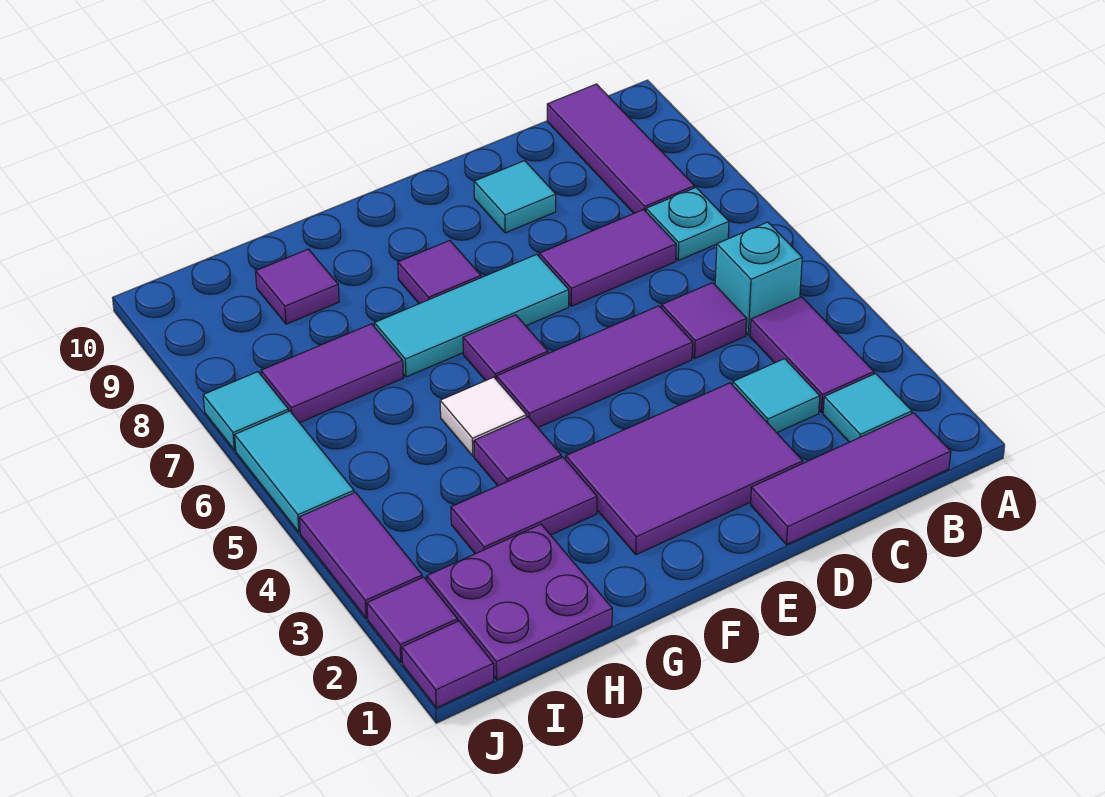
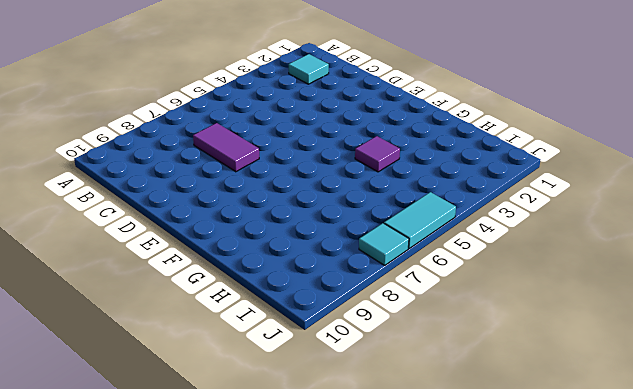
none -> purple tile B1:D1 level 1
none -> purple tile B3:B4 level 1
none -> cyan brick B5 level 1

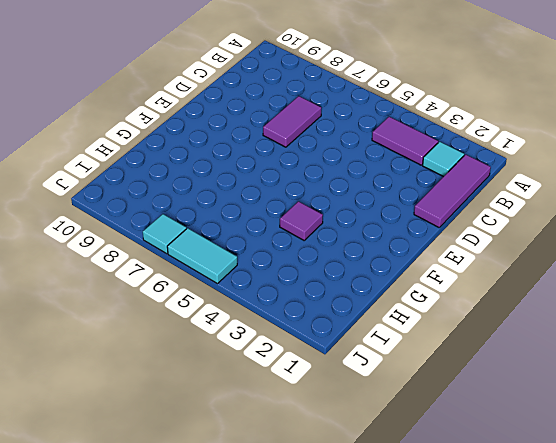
none -> cyan brick B5 level 1
none -> cyan plate B7 level 1
none -> purple tile B8:B10 level 1

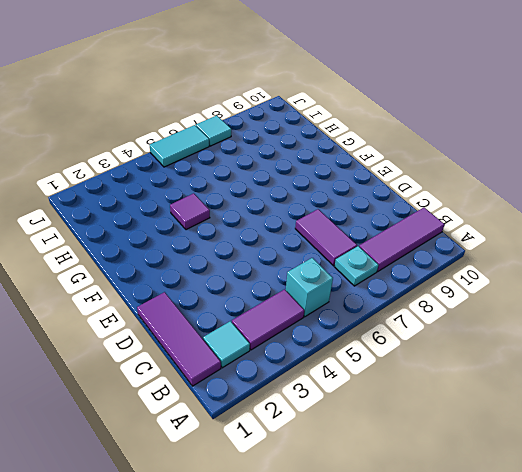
none -> cyan tile C3 level 1
none -> purple tile C5 level 1
none -> purple tile D2:F3 level 1

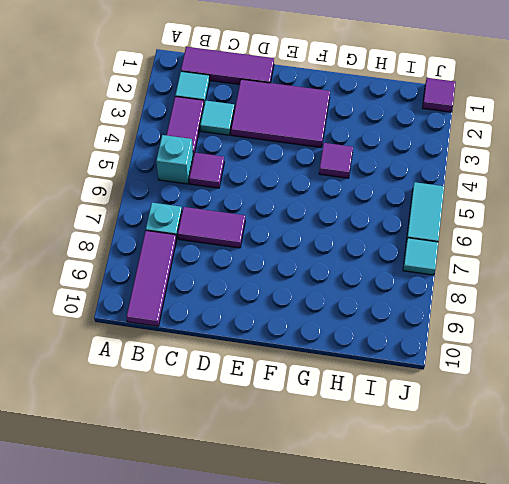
none -> purple tile D5:F5 level 1
none -> cyan tile D9 level 1
none -> cyan tile E7:G7 level 1

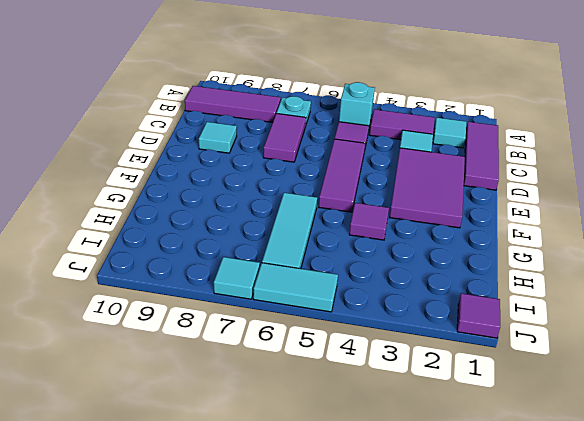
cyan tile G6:I6 level 1 -> cyan tile E7:G7 level 1
none -> purple tile F6 level 1
none -> purple tile F8 level 1
none -> purple tile G3:H3 level 1

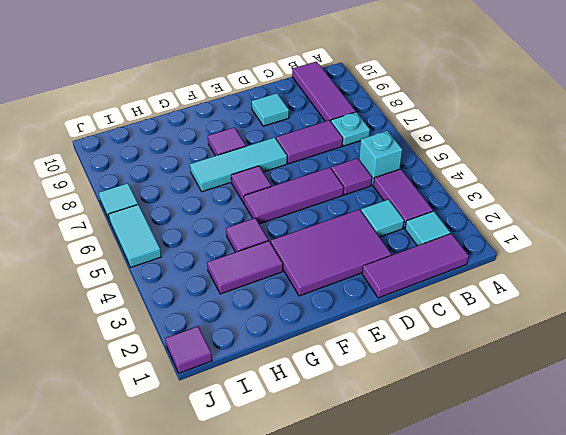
none -> white tile G5 level 1
none -> purple plate H1:I2 level 1
none -> purple tile H7:I7 level 1

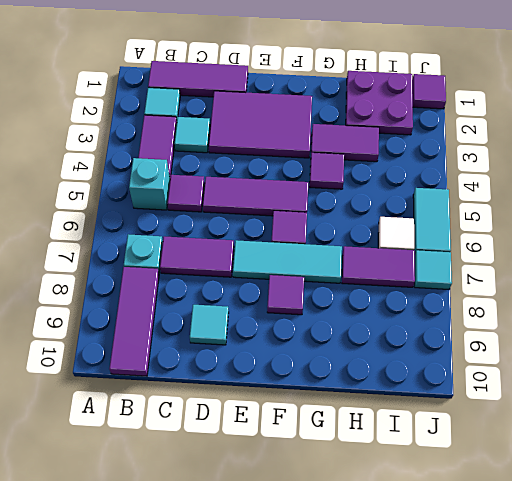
white tile I6 level 1 -> white tile G5 level 1
none -> purple tile H9 level 1
none -> purple tile J2 level 1
none -> purple tile J3:J4 level 1

